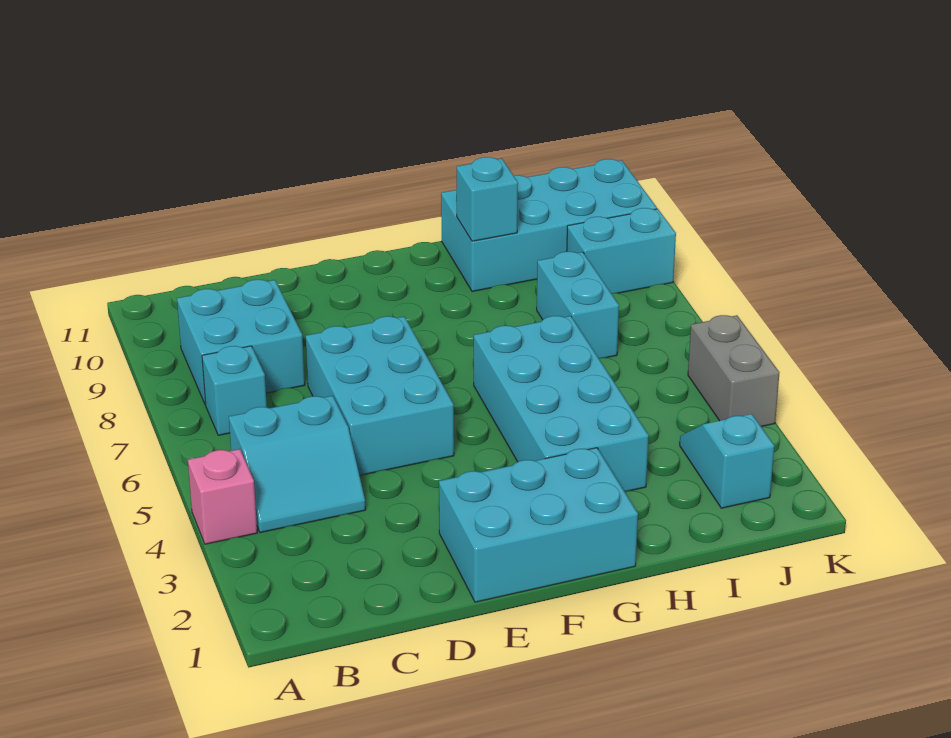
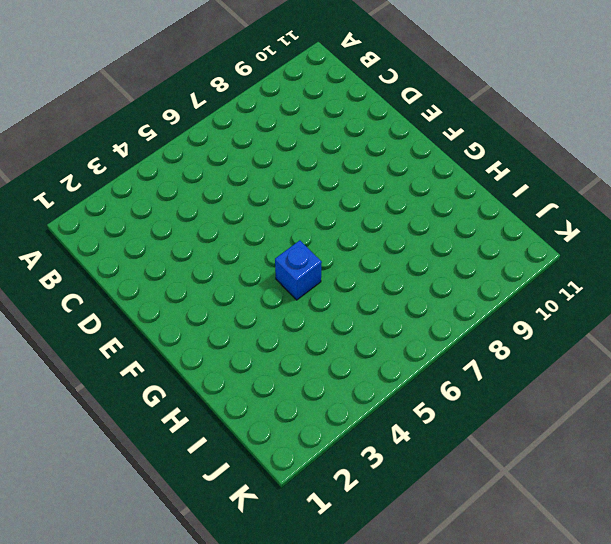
blue brick G5 level 1 -> cyan brick G3:H6 level 1
none -> pink brick A4 level 1
none -> cyan slope B4:C5 level 1 top 5
none -> cyan brick B7 level 1

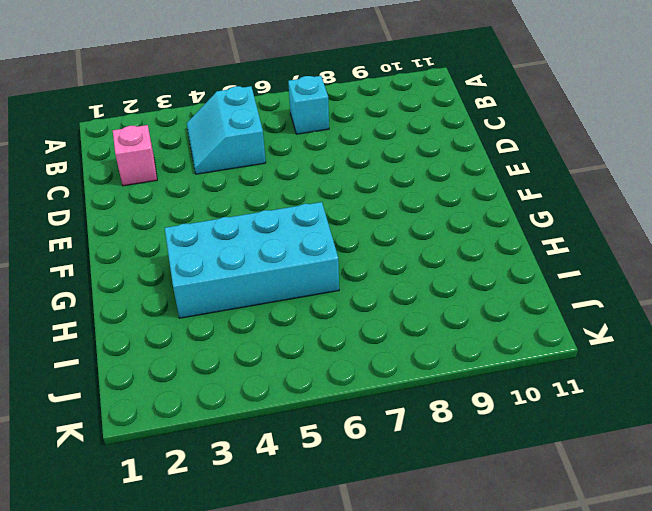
pink brick C2 level 1 -> pink brick A4 level 1
none -> cyan brick B8:C9 level 1
none -> cyan brick D5:E7 level 1
none -> cyan brick E1:G2 level 1

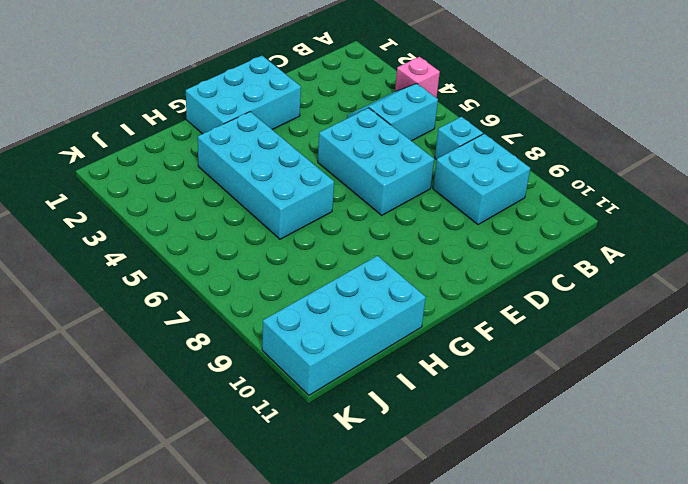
none -> cyan brick I7:I8 level 1
none -> cyan slope J2:J3 level 1 top 2
none -> cyan brick J9:K9 level 1

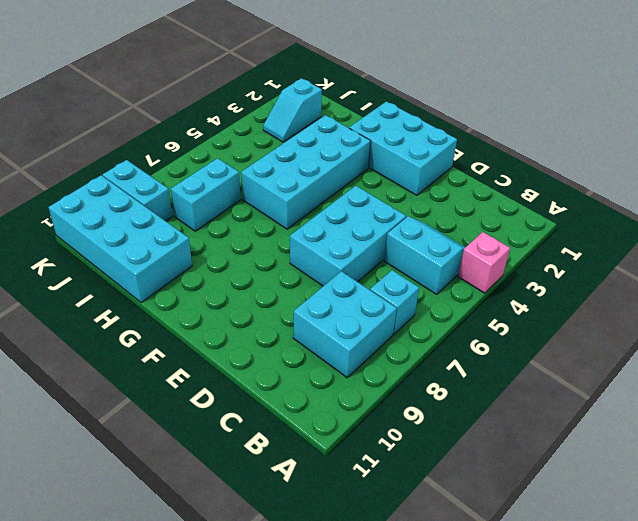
none -> grey brick K4:K5 level 1
none -> cyan brick H10 level 2

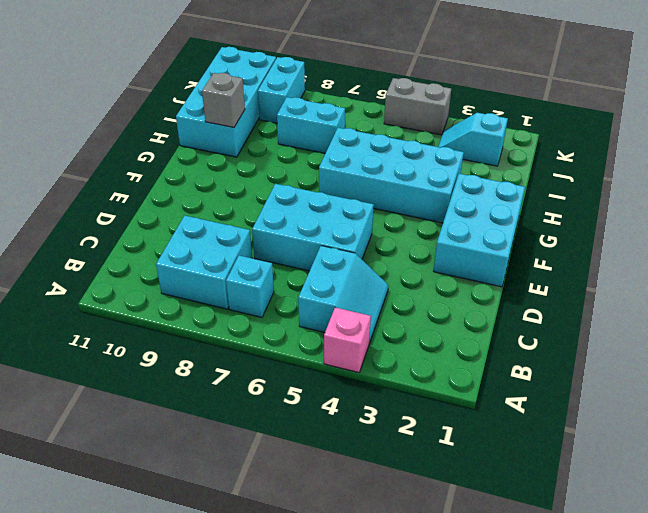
grey brick H10 level 2 -> cyan brick H10 level 2

